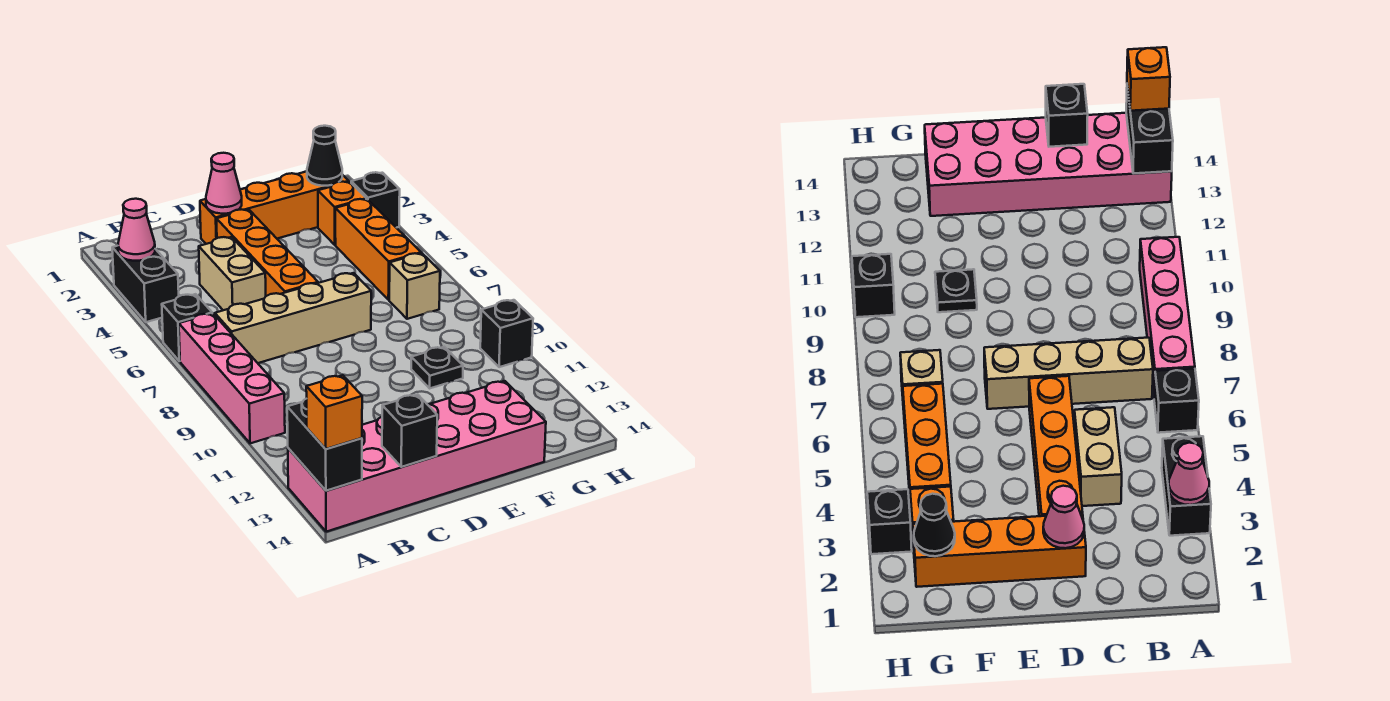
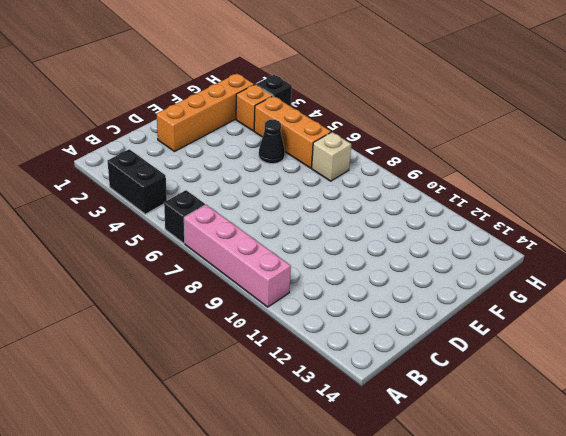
black cone F5 level 1 -> black cone G2 level 2
none -> pink brick A13:F14 level 1
none -> tan brick B7:E7 level 1
none -> tan brick C4:C5 level 1

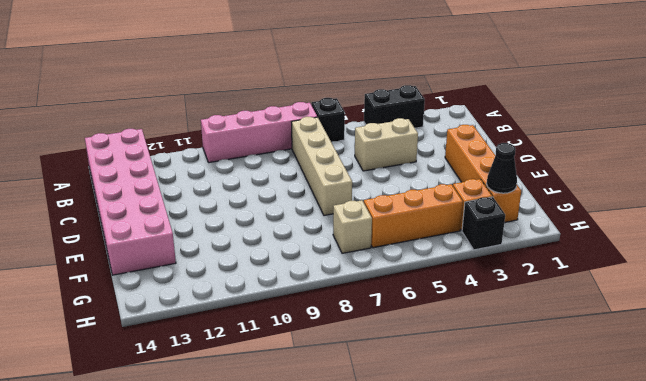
none -> orange brick D3:D6 level 1
none -> black plate F10 level 1
none -> black brick H10 level 1

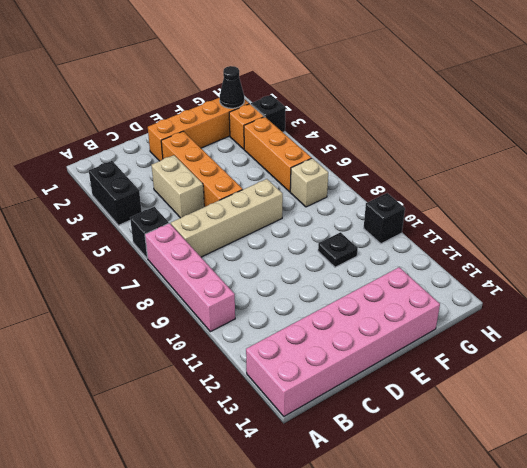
none -> pink cone A3 level 2
none -> black brick A13:A14 level 2
none -> black brick C14 level 2

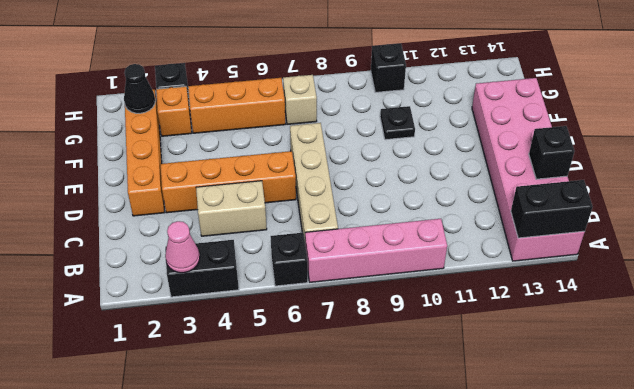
none -> pink cone D2 level 2
none -> orange brick A14 level 3

